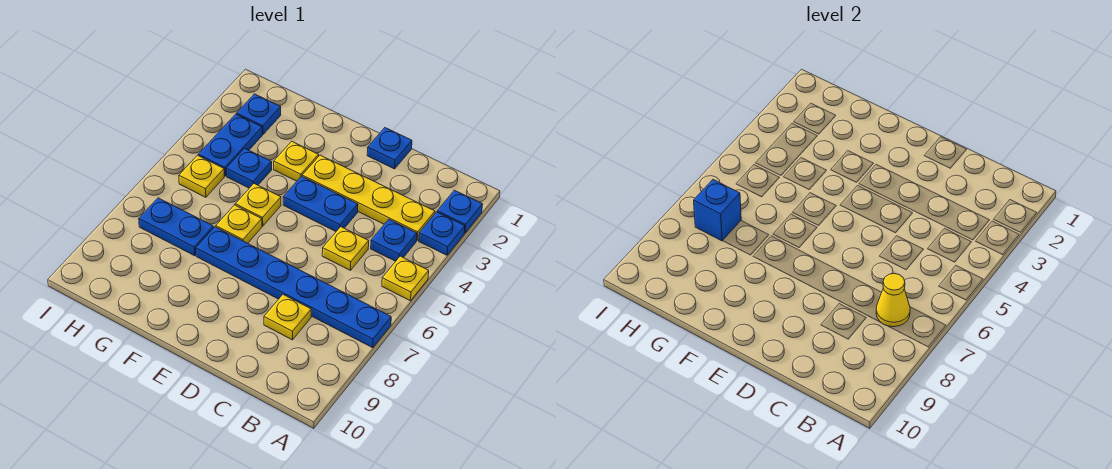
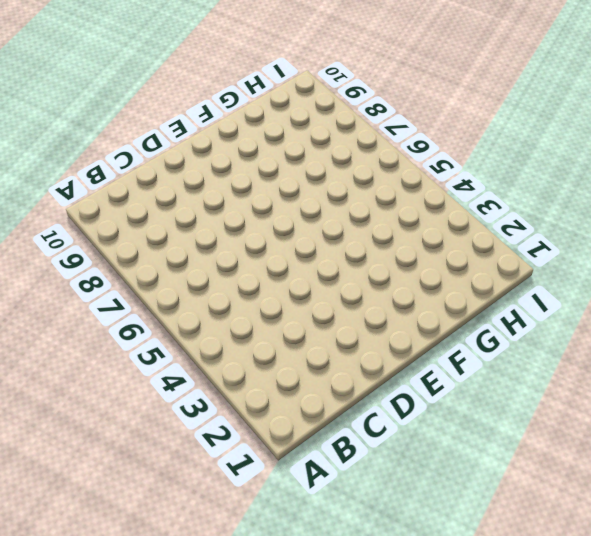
none -> blue plate A2 level 1
none -> blue plate A3 level 1
none -> yellow plate A5 level 1

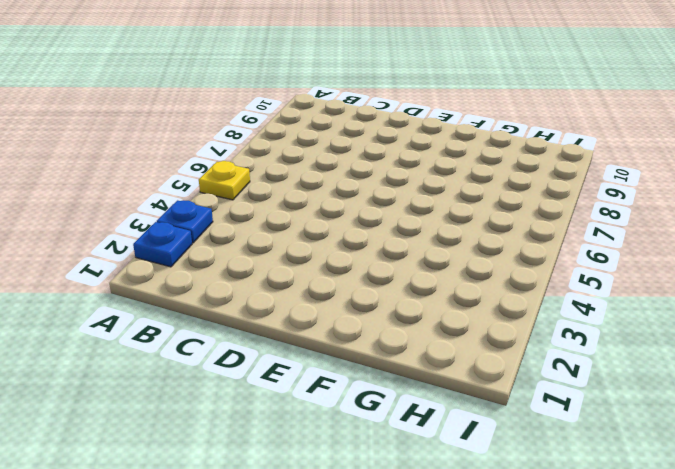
none -> blue plate A7:F7 level 1
none -> yellow plate B3:E3 level 1
none -> blue plate B4 level 1

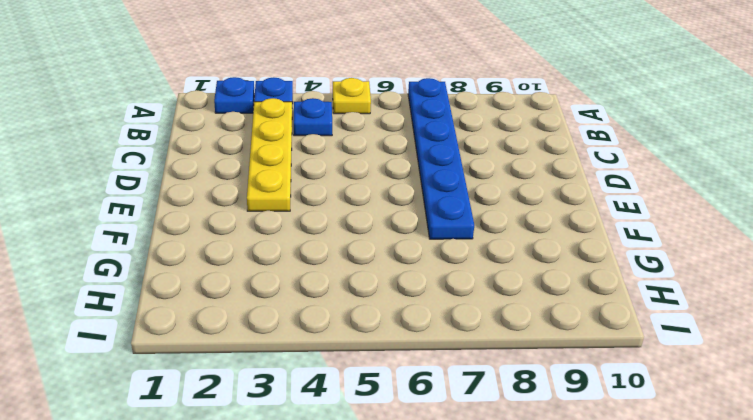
none -> yellow plate C5 level 1
none -> yellow plate C8 level 1
none -> blue plate D1 level 1

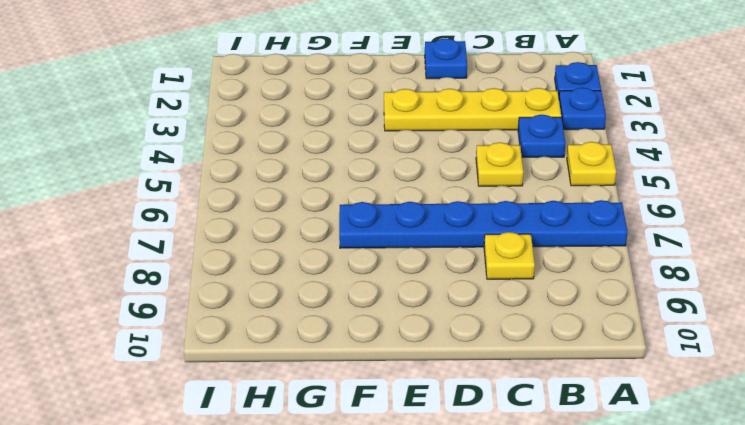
none -> blue plate D4:E4 level 1
none -> yellow plate F3 level 1
none -> yellow plate F5 level 1

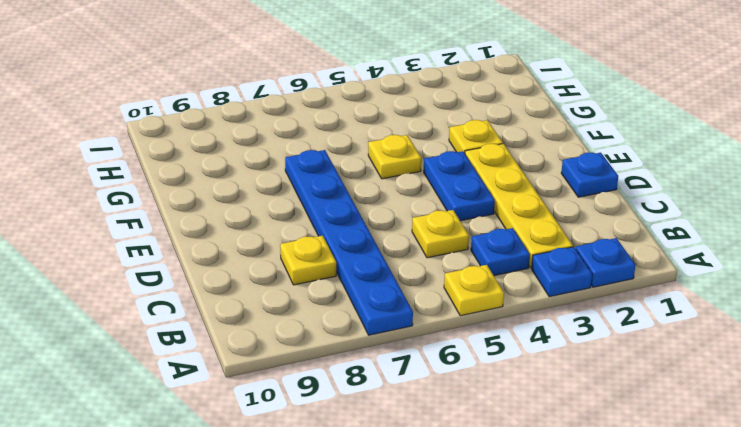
none -> yellow plate F6 level 1
none -> blue plate G4 level 1
none -> blue plate G7:H7 level 1

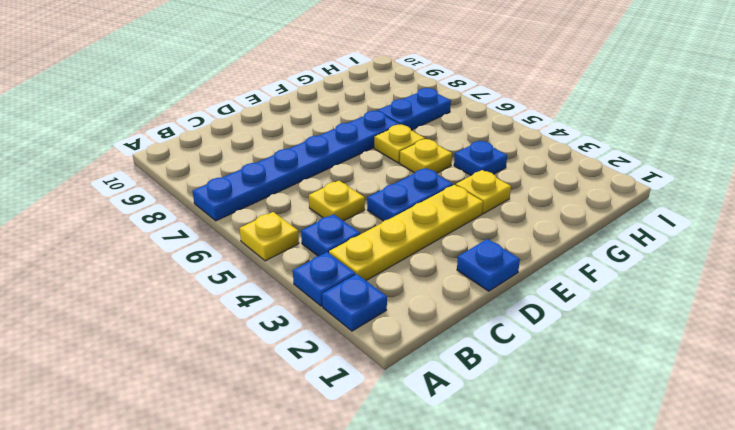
none -> yellow plate C8 level 1
none -> blue plate H2 level 1
none -> blue plate H3:H4 level 1

